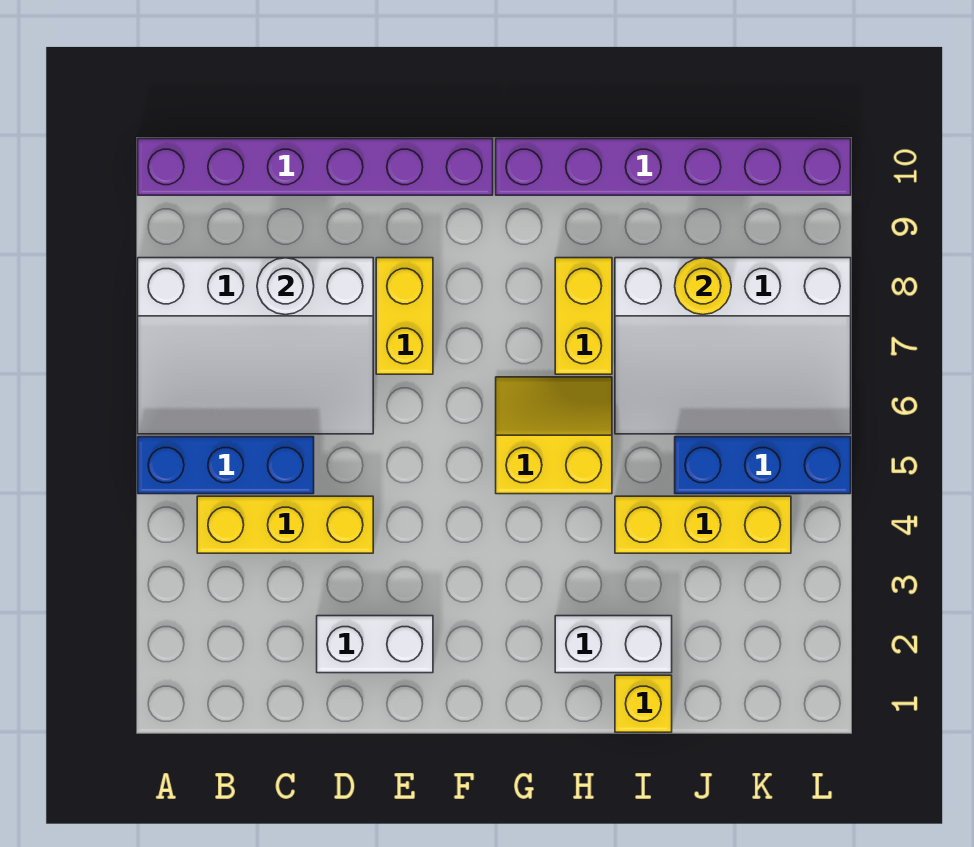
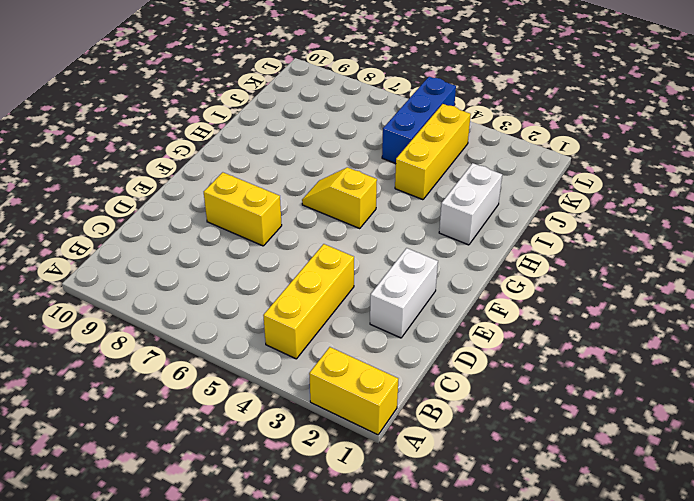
yellow brick A1:A2 level 1 -> yellow brick H7:H8 level 1
yellow slope G5:G6 level 1 top 5 -> yellow slope G5:H6 level 1 top 5
none -> blue brick A5:C5 level 1
none -> white slope A6:D8 level 1 top 8
none -> purple brick A10:F10 level 1

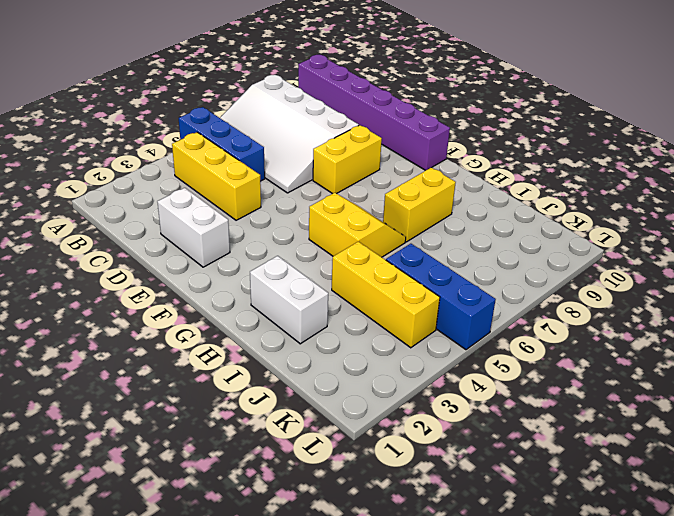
none -> purple brick G10:L10 level 1
none -> yellow brick I1 level 1
none -> white slope I6:L8 level 1 top 8

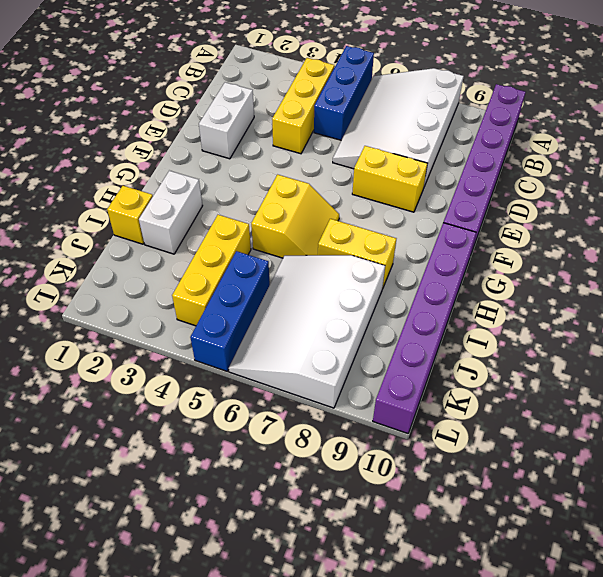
none -> white round brick C8 level 2
none -> yellow round brick J8 level 2

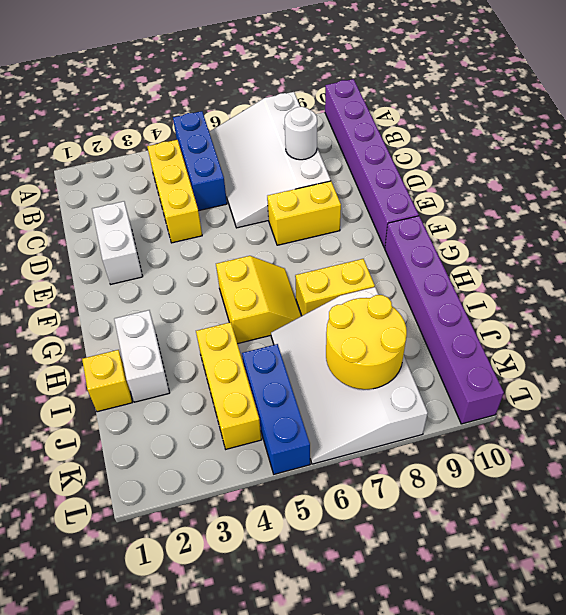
yellow round brick J7:K8 level 2 -> yellow round brick J8 level 2

